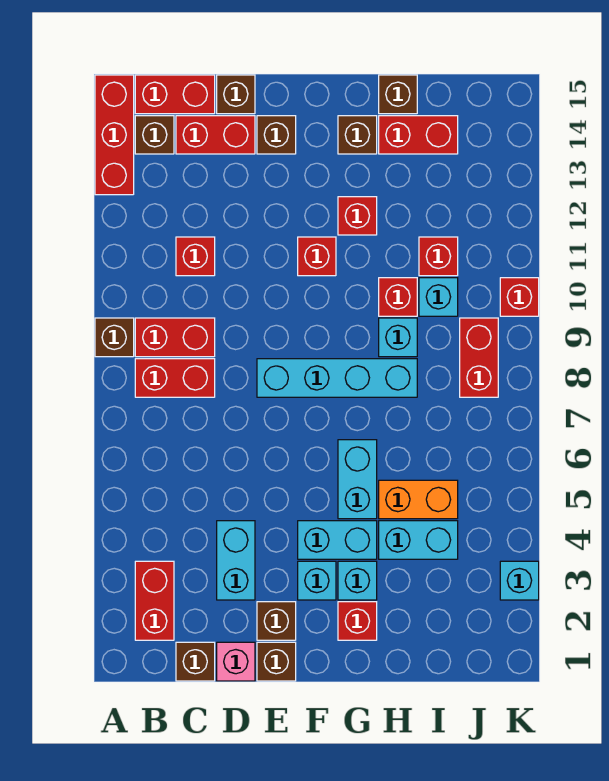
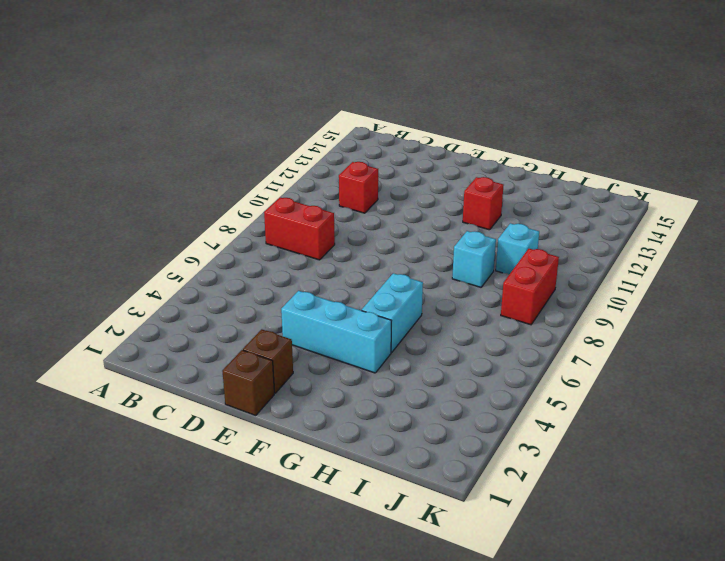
cyan brick E4:G4 level 1 -> cyan brick F4:G4 level 1
none -> brown brick A9 level 1
none -> red brick A13:A15 level 1
none -> red brick B2:B3 level 1
none -> red brick B9:C9 level 1

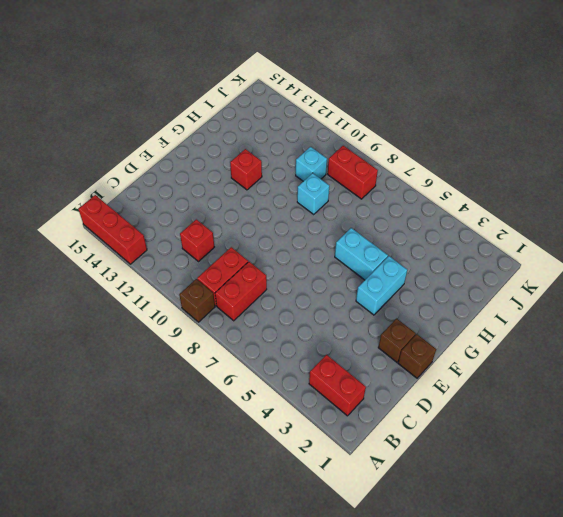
none -> brown brick B14 level 1
none -> red brick B15:C15 level 1
none -> brown brick C1 level 1
none -> red brick C14:D14 level 1

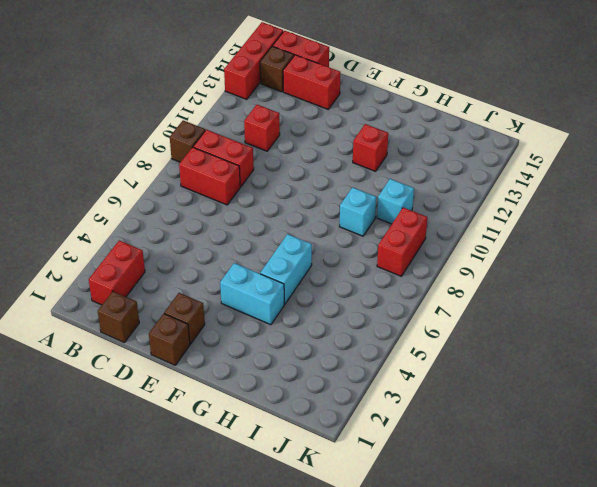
none -> pink brick D1 level 1
none -> cyan brick D3:D4 level 1
none -> brown brick D15 level 1
none -> cyan brick E8:H8 level 1

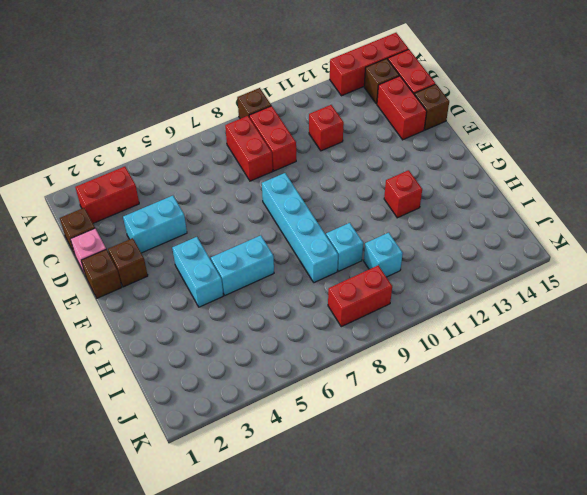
none -> brown brick E14 level 1
none -> cyan brick F3 level 1
none -> red brick F11 level 1
none -> red brick G2 level 1

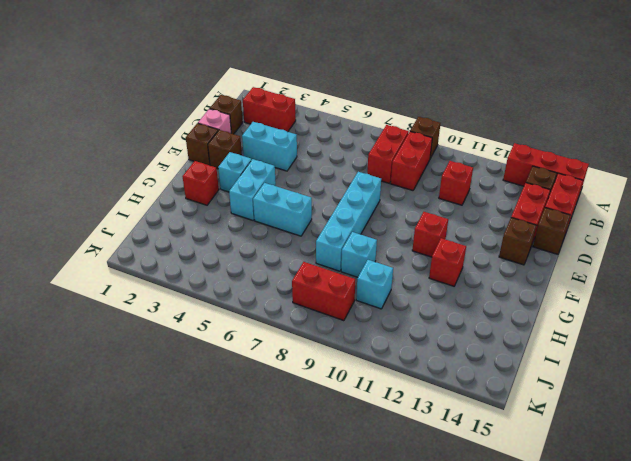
none -> cyan brick G3 level 1
none -> brown brick G14 level 1
none -> cyan brick H4:I4 level 1
none -> orange brick H5:I5 level 1

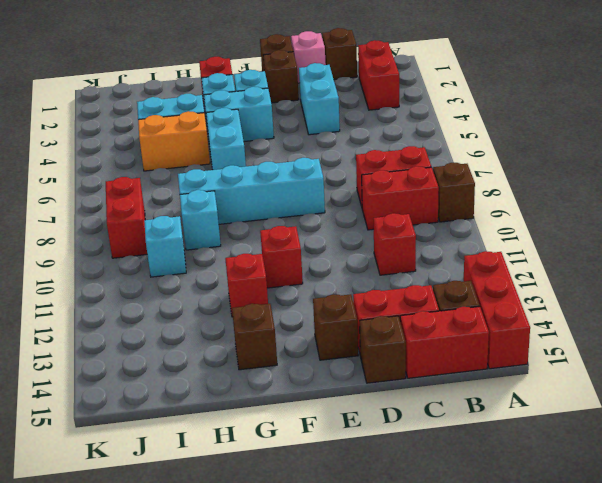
none -> red brick H10 level 1
none -> red brick H14:I14 level 1
none -> brown brick H15 level 1
none -> red brick I11 level 1

